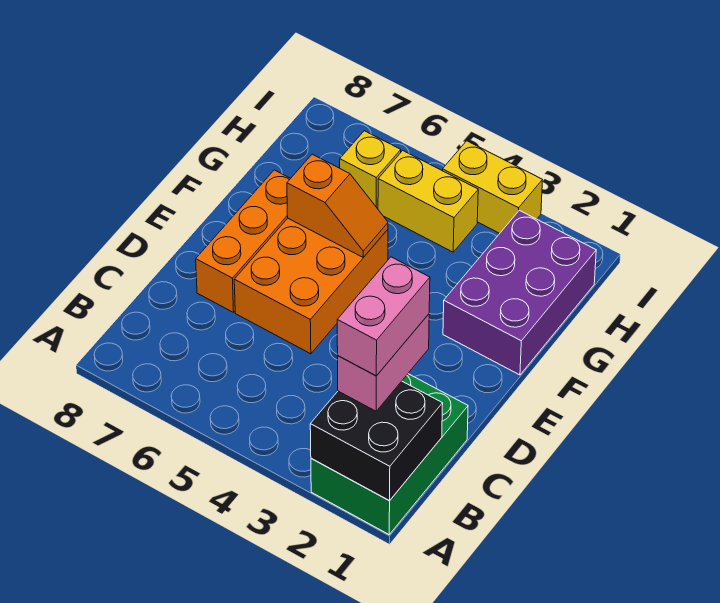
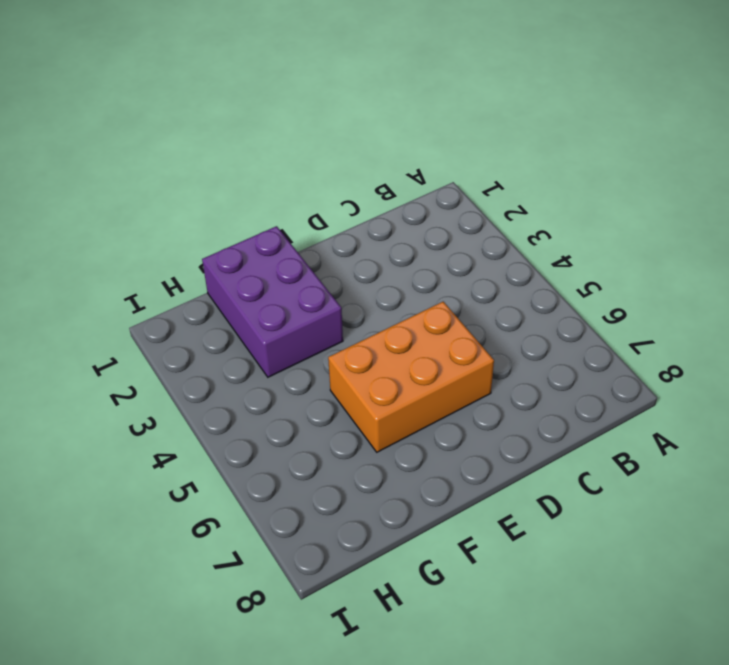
purple brick F1:G3 level 1 -> purple brick F1:H2 level 1
none -> green brick A1:C2 level 1
none -> orange brick D7:F7 level 1

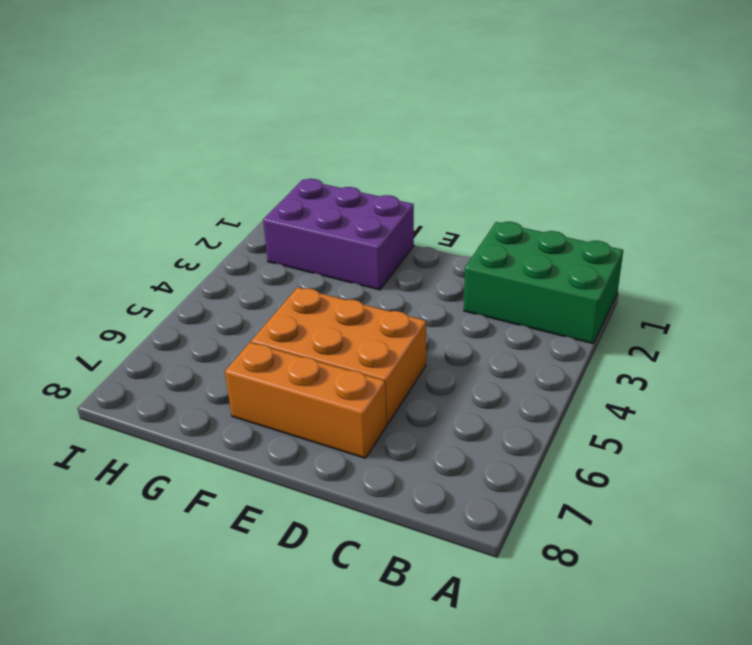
none -> yellow brick H4:H5 level 1
none -> yellow brick H6 level 1

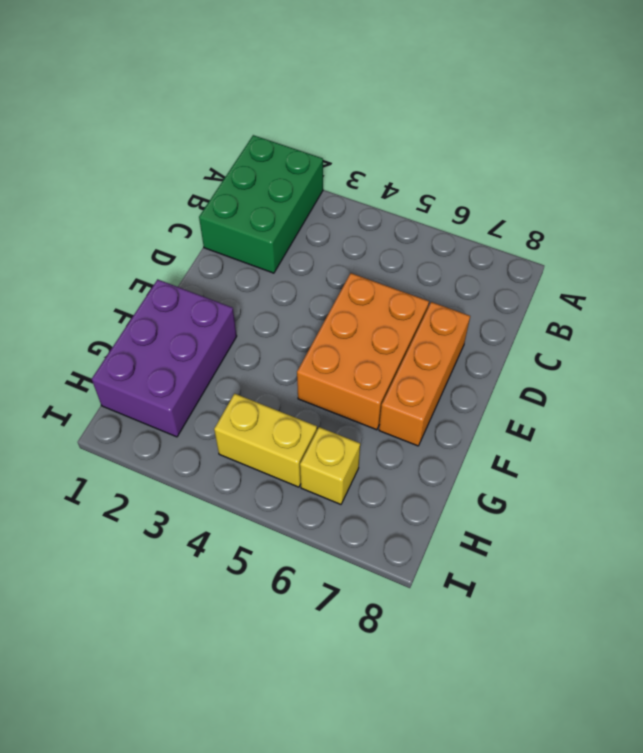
none -> yellow brick I3:I4 level 1
none -> black brick A1:B2 level 2

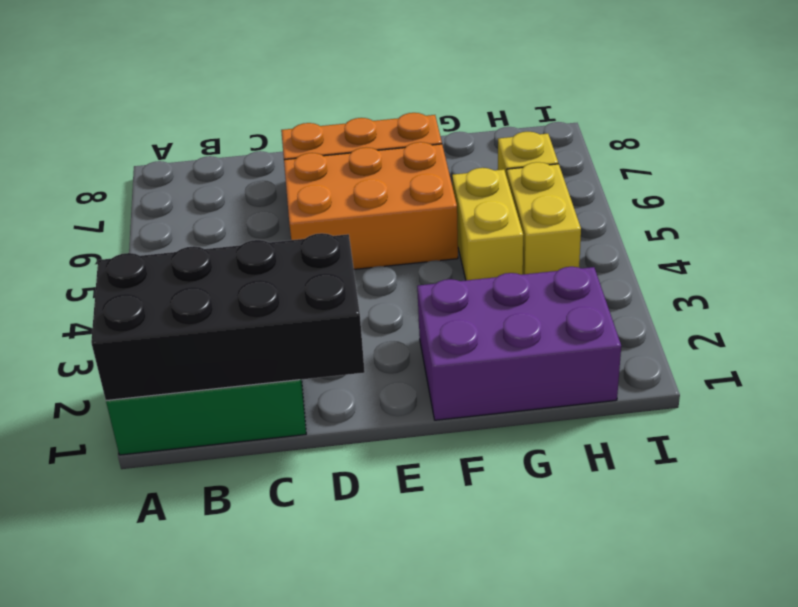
black brick A1:D2 level 2 -> black brick A1:B2 level 2
yellow brick G4:G5 level 1 -> yellow brick I3:I4 level 1
none -> orange slope F5:F6 level 2 top 6
none -> pink brick B2:C2 level 3

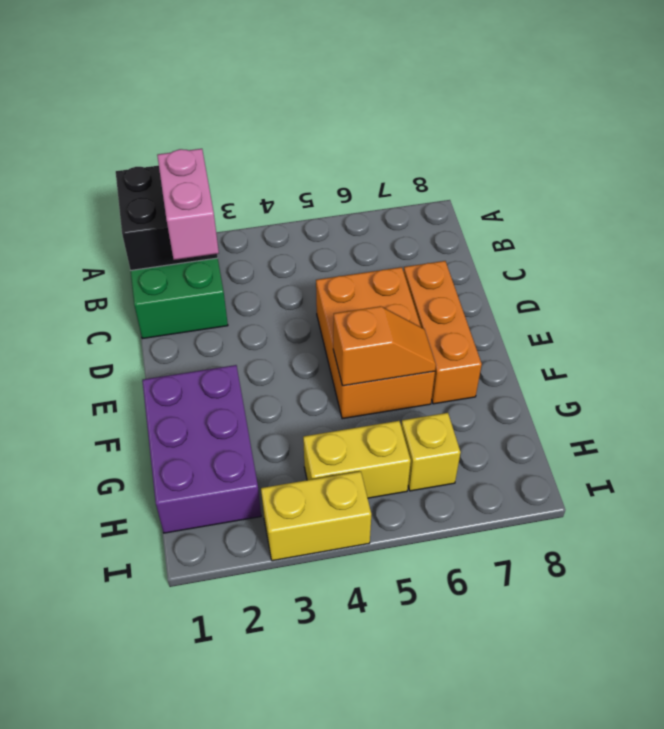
orange slope F5:F6 level 2 top 5 -> orange slope F5:F6 level 2 top 6
none -> pink brick B2:C2 level 4

